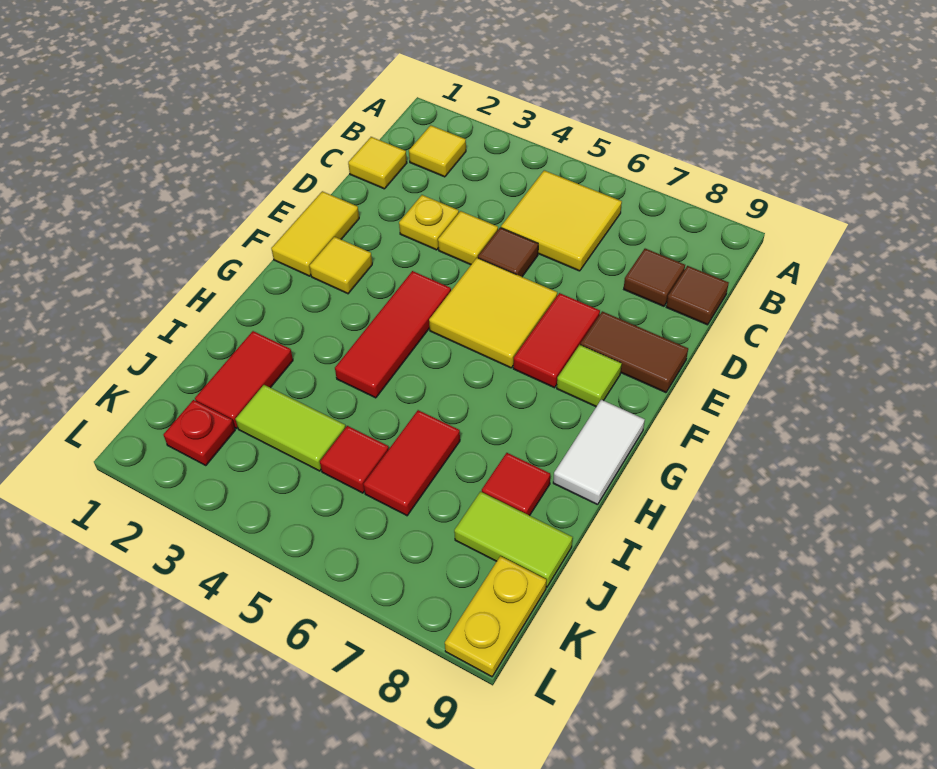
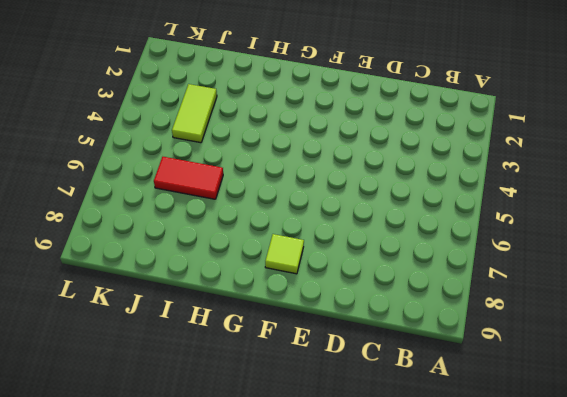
none -> yellow tile B2 level 1
none -> yellow tile B5:C6 level 1
none -> yellow tile C1 level 1

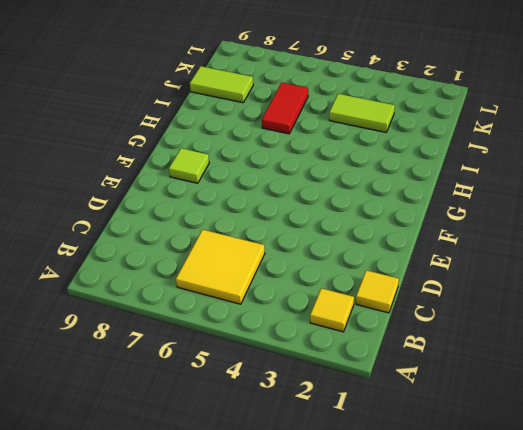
none -> brown tile C8 level 1
none -> brown tile C9 level 1
none -> yellow plate D3 level 1

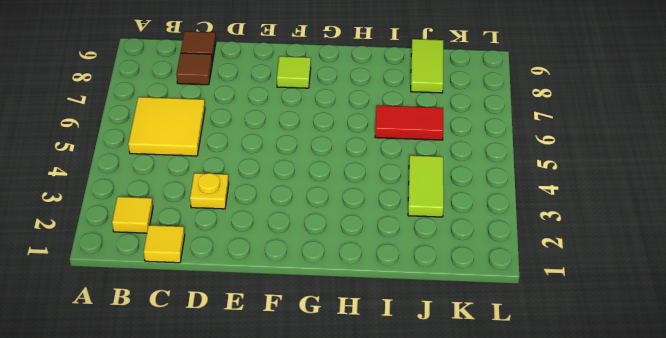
none -> yellow tile D4 level 1
none -> brown tile D5 level 1
none -> yellow tile E1:F1 level 1

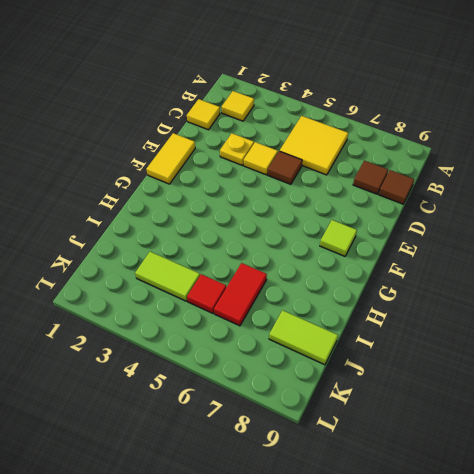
none -> yellow tile E5:F6 level 1
none -> red tile E7:F7 level 1
none -> brown tile E8:E9 level 1

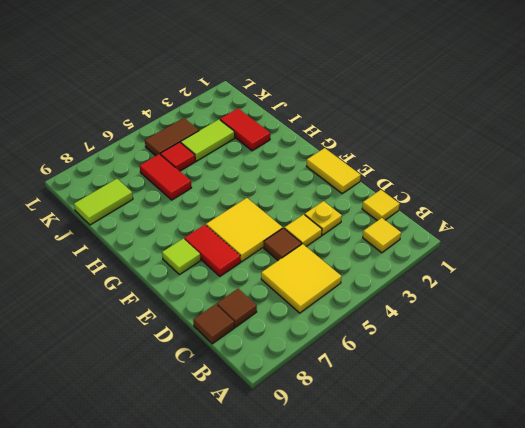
brown tile K4:K5 level 1 -> brown tile E8:E9 level 1
none -> yellow tile F2 level 1
none -> red tile F4:H4 level 1
none -> white tile G9:H9 level 1

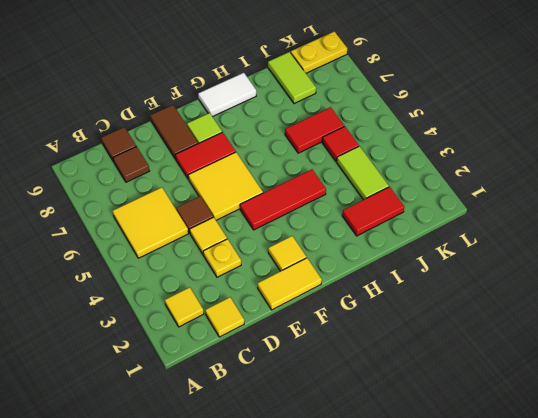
none -> red tile I8 level 1
none -> red plate K2 level 1

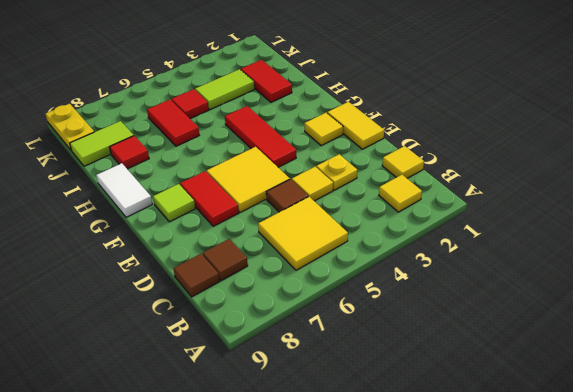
none -> brown tile E8:E9 level 1
none -> red plate K2 level 1

